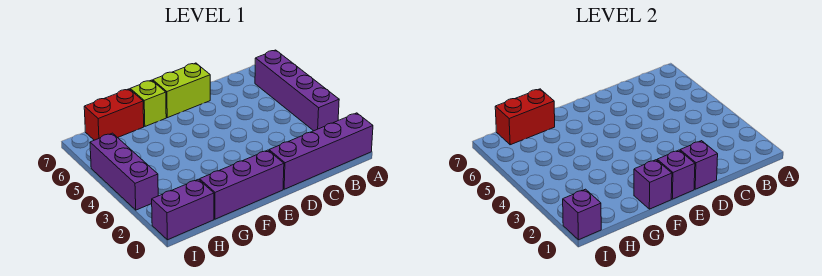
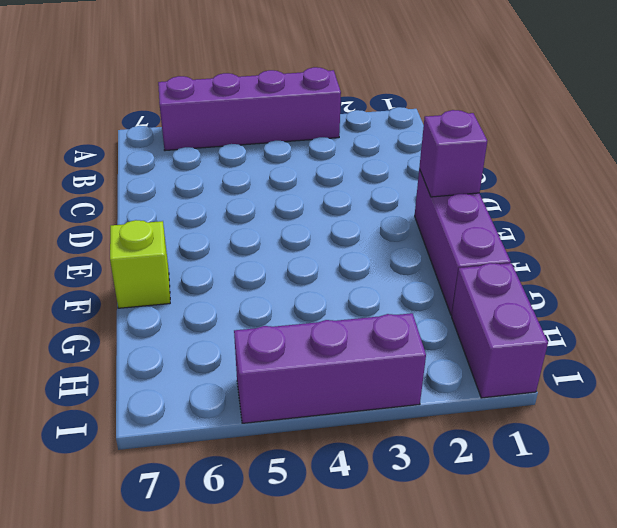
none -> purple brick A1:D1 level 1
none -> lime brick D7:E7 level 1
none -> red brick G7:H7 level 1

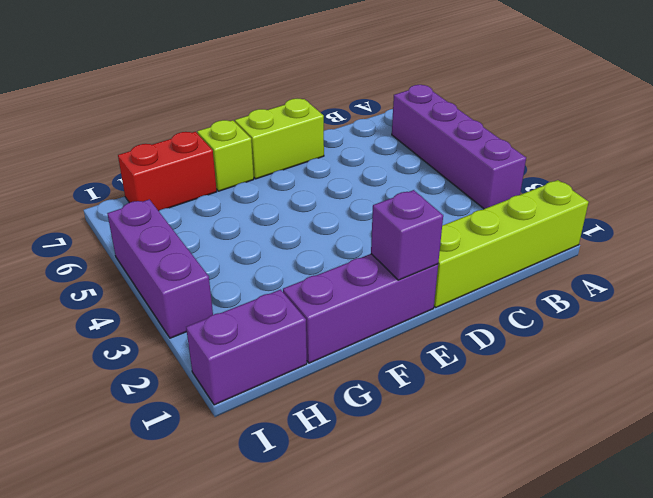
lime brick A1:D1 level 1 -> purple brick A1:D1 level 1
none -> purple brick D1 level 2
none -> purple brick F1 level 2
none -> red brick G7:H7 level 2

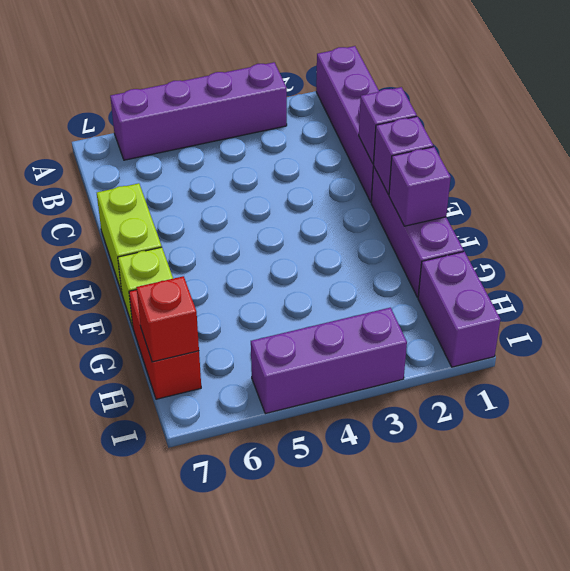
red brick H7 level 2 -> red brick G7:H7 level 2
none -> purple brick I1 level 2

